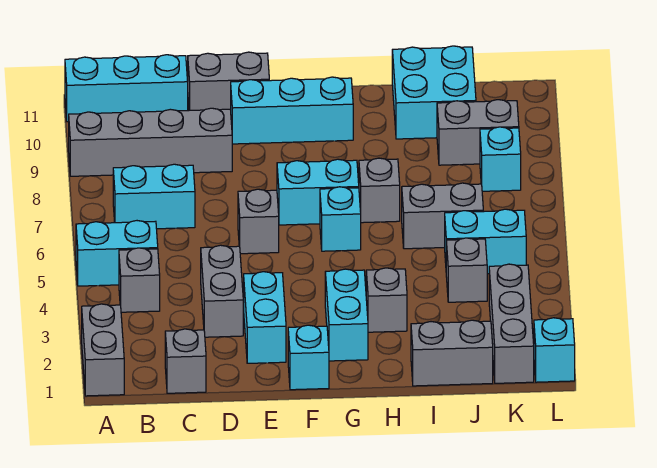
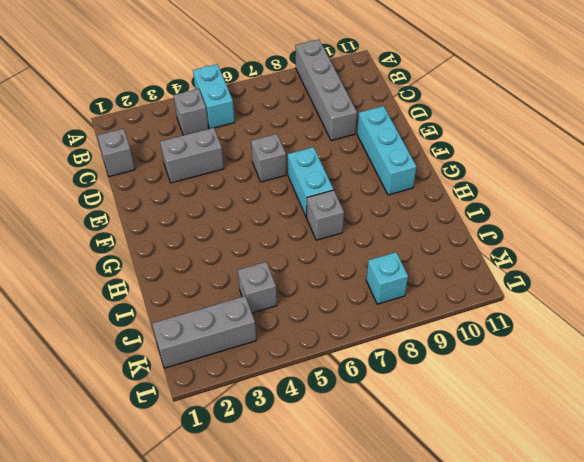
none -> grey brick A1:A2 level 1
none -> cyan brick A11:C11 level 1
none -> cyan brick B7:C7 level 1

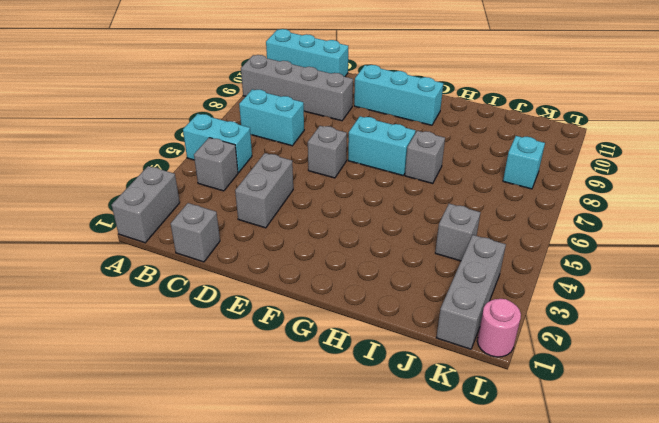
pink round brick L1 level 1 -> cyan brick L1 level 1
none -> grey brick D11:E11 level 1
none -> cyan brick E2:E3 level 1
none -> cyan brick F1 level 1

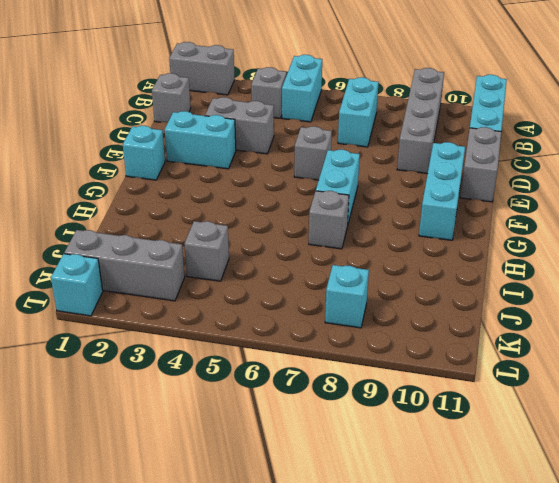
none -> cyan brick G2:G3 level 1
none -> cyan brick G6 level 1
none -> grey brick H3 level 1

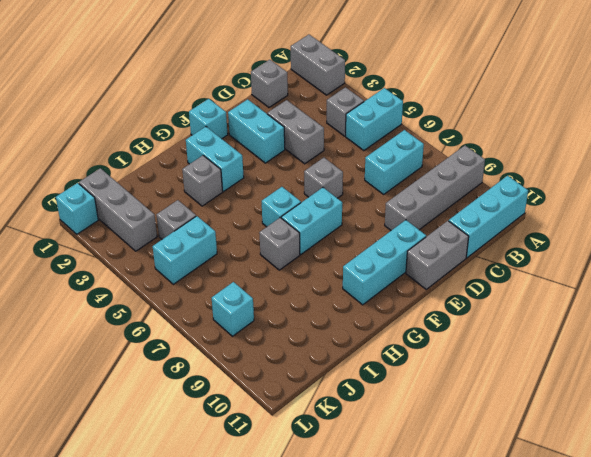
none -> grey brick I1:J1 level 1
none -> grey brick I6:J6 level 1
none -> cyan brick I10:J11 level 1

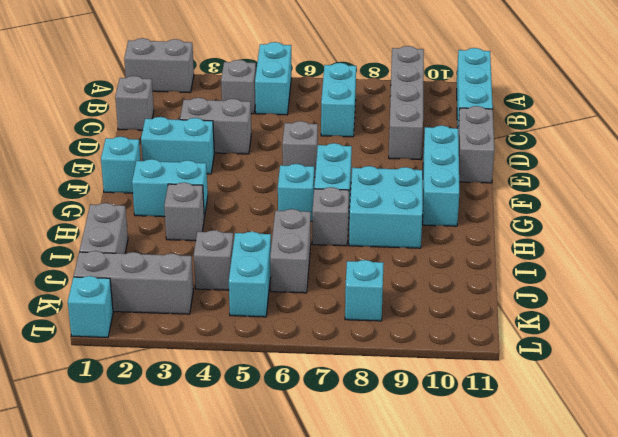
cyan brick G8:H9 level 1 -> cyan brick I10:J11 level 1
none -> grey brick J9:K9 level 1

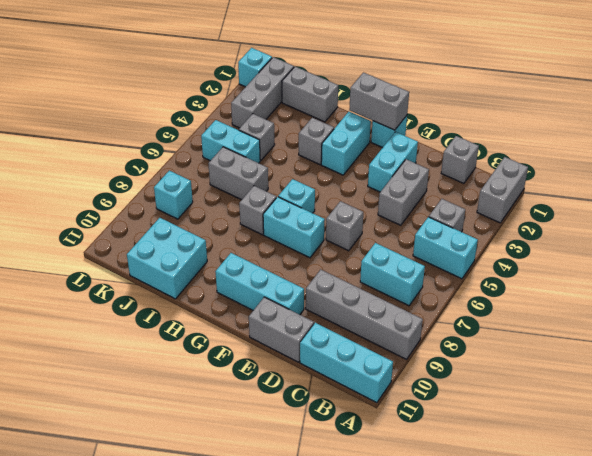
grey brick F1:G1 level 2 -> grey brick J9:K9 level 1

